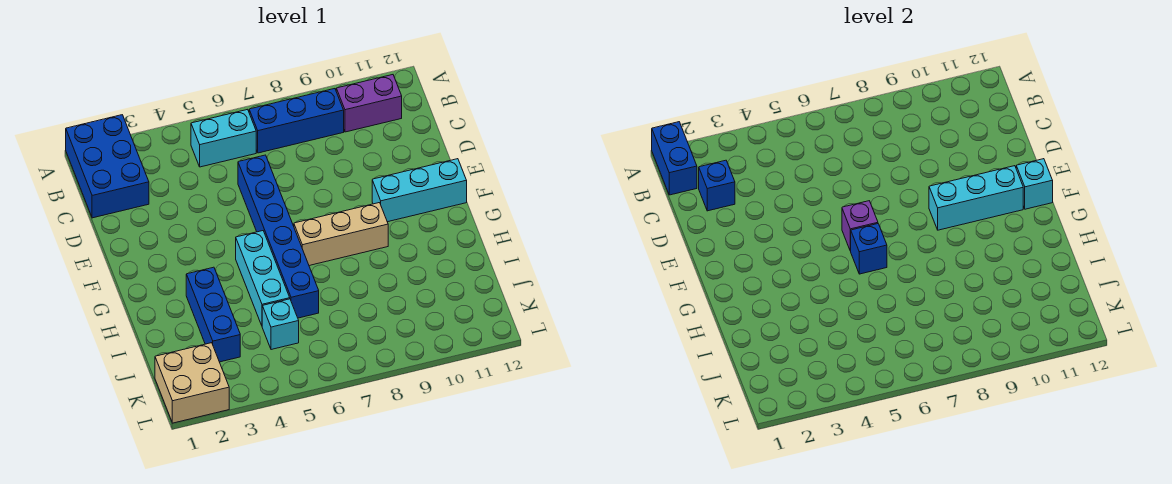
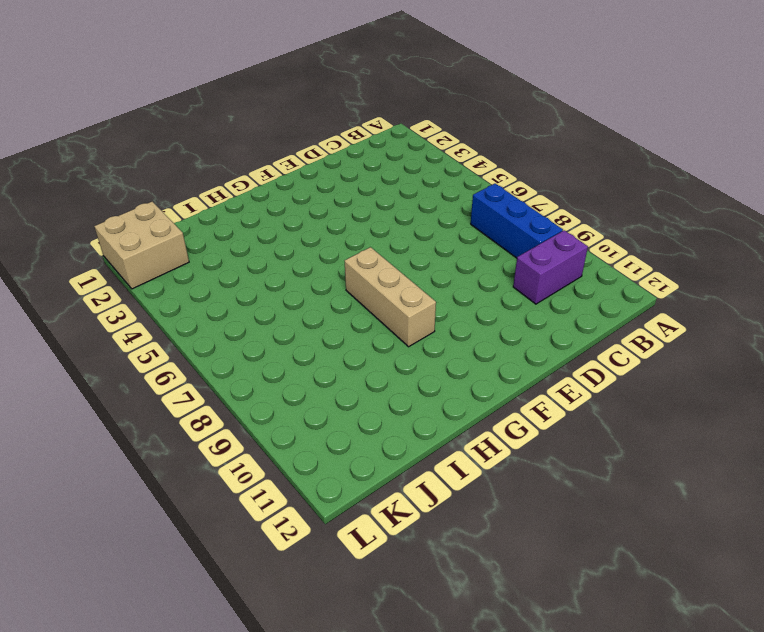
purple brick B10:C10 level 1 -> purple brick B10:B11 level 1
none -> blue brick A1:C2 level 1
none -> cyan brick B5:B6 level 1
none -> blue brick D6:I6 level 1

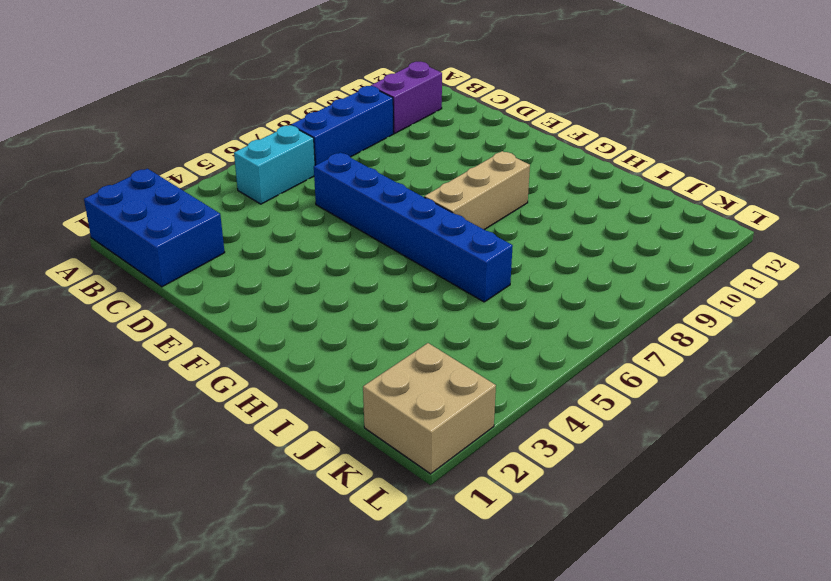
none -> cyan brick F10:F12 level 1
none -> cyan brick G5:I5 level 1
none -> blue brick H3:J3 level 1

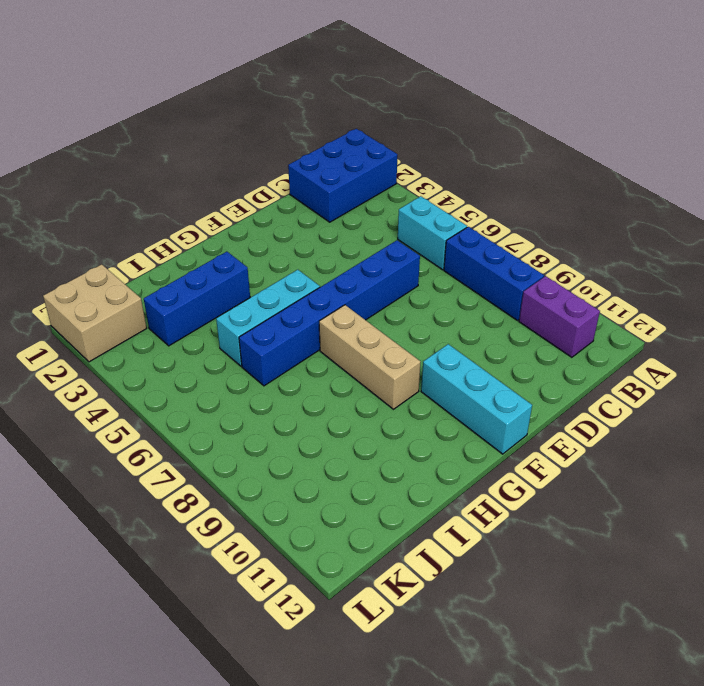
none -> cyan brick J5 level 1
none -> blue brick A1:B1 level 2
none -> blue brick C2 level 2

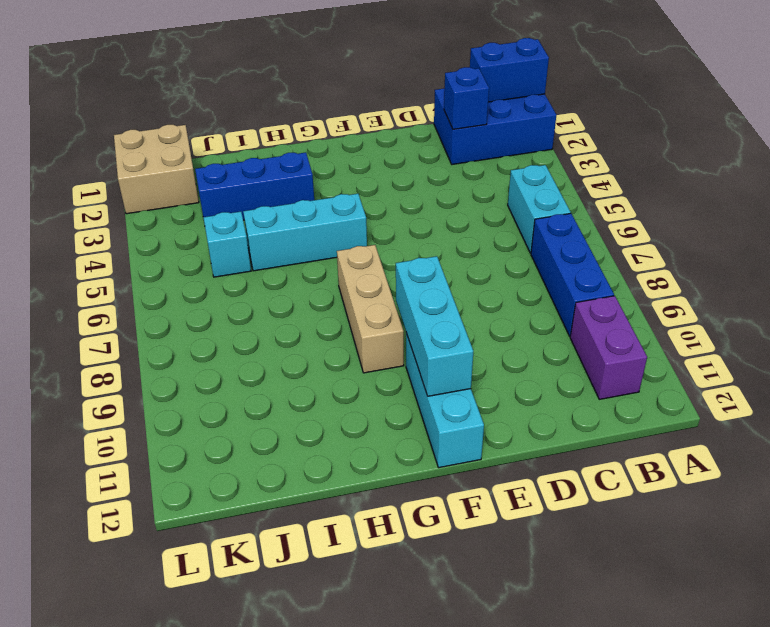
none -> blue brick D6:I6 level 1
none -> purple brick F6 level 2
none -> cyan brick F12 level 2

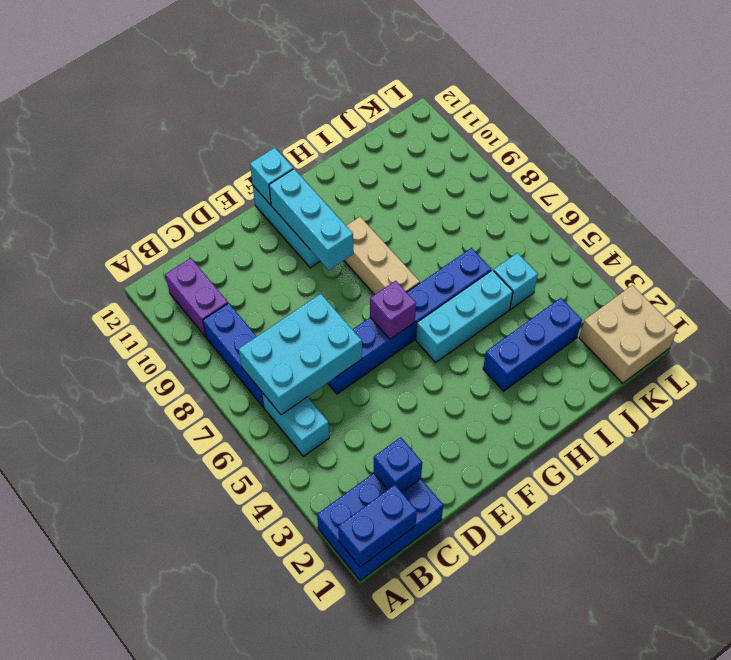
cyan brick B6:D7 level 2 -> none
none -> blue brick G6 level 2

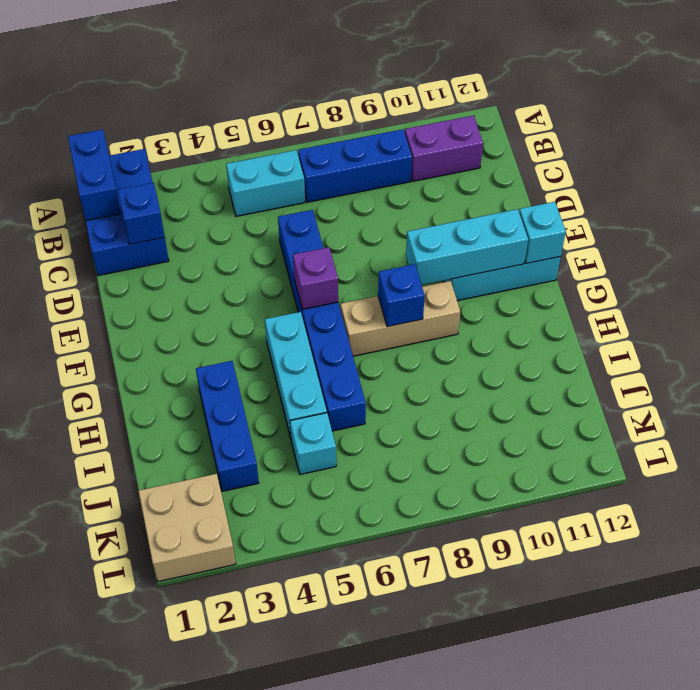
blue brick G8 level 2 -> blue brick G6 level 2

